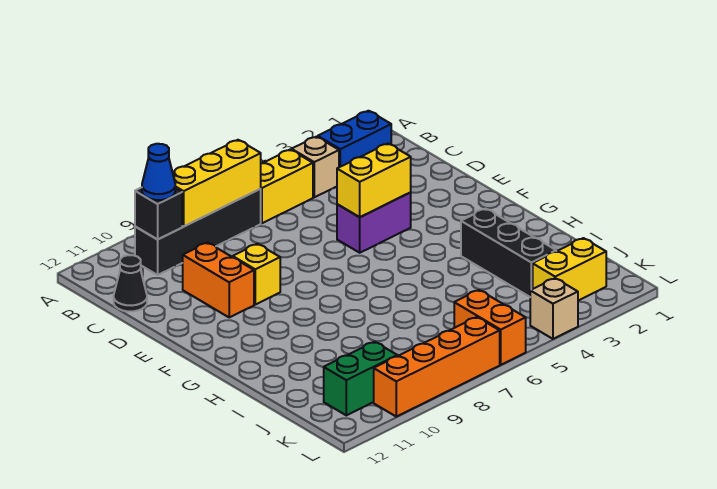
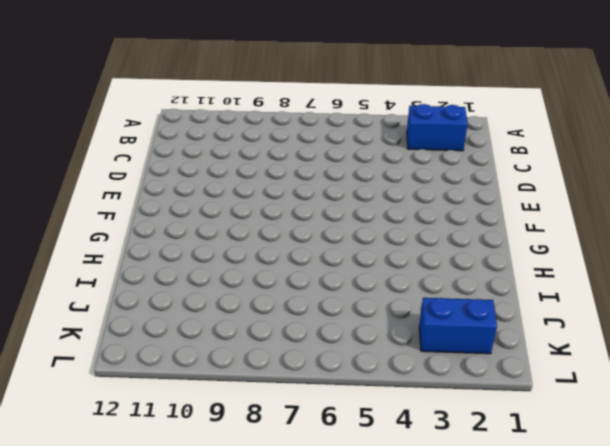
blue brick K2:K3 level 1 -> yellow brick K2:K3 level 1
none -> tan brick B4 level 1
none -> yellow brick B5:B6 level 1
none -> black brick B7:B10 level 1

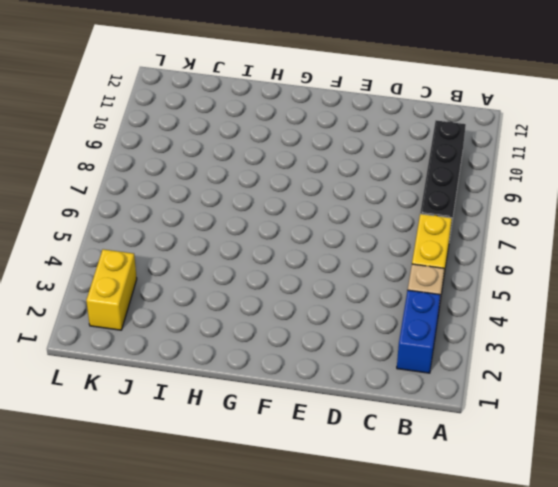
none -> black cone C12 level 1
none -> orange brick D10:E10 level 1
none -> purple brick E4:E5 level 1

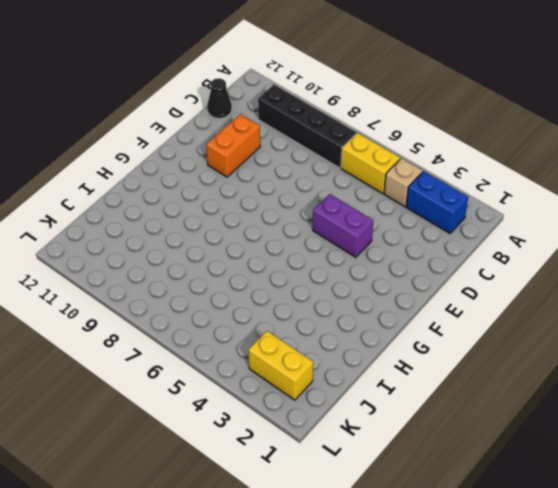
none -> yellow brick E9 level 1
none -> black brick H3:J3 level 1
none -> orange brick K6:L6 level 1

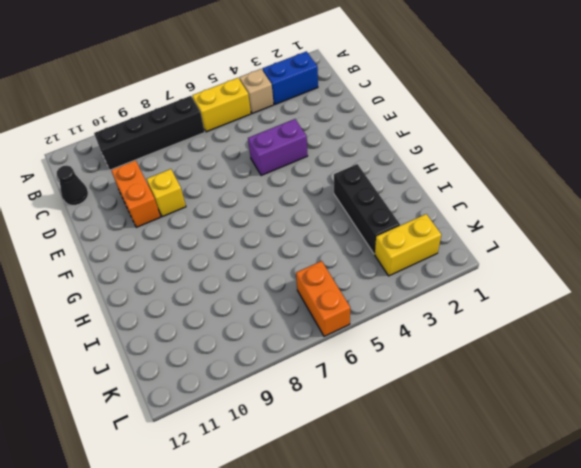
none -> green brick K10:K11 level 1
none -> tan brick L4 level 1
none -> orange brick L7:L10 level 1

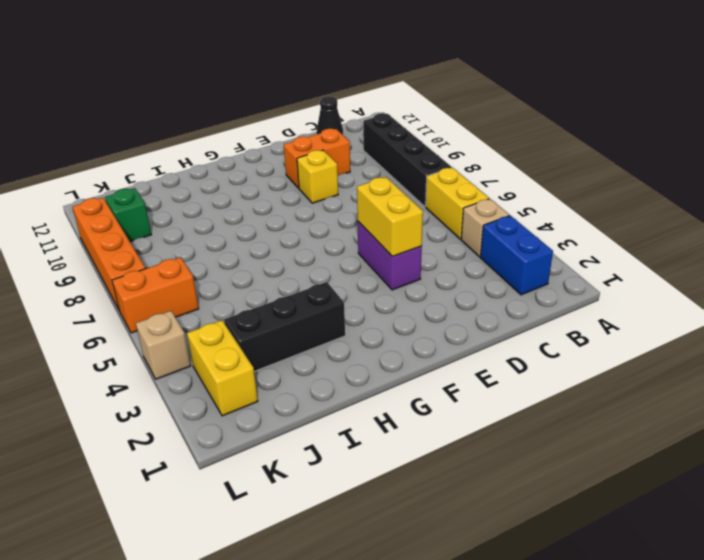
green brick K10 level 1 -> green brick K10:K11 level 1
none -> yellow brick B7:B9 level 2
none -> black brick B10 level 2
none -> blue cone B10 level 3

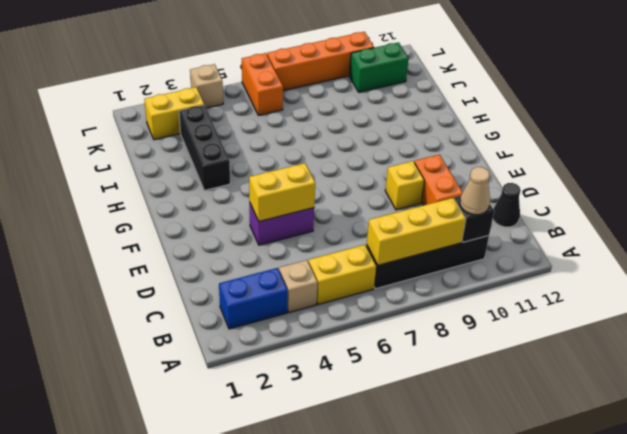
tan cone B10 level 3 -> blue cone B10 level 3

